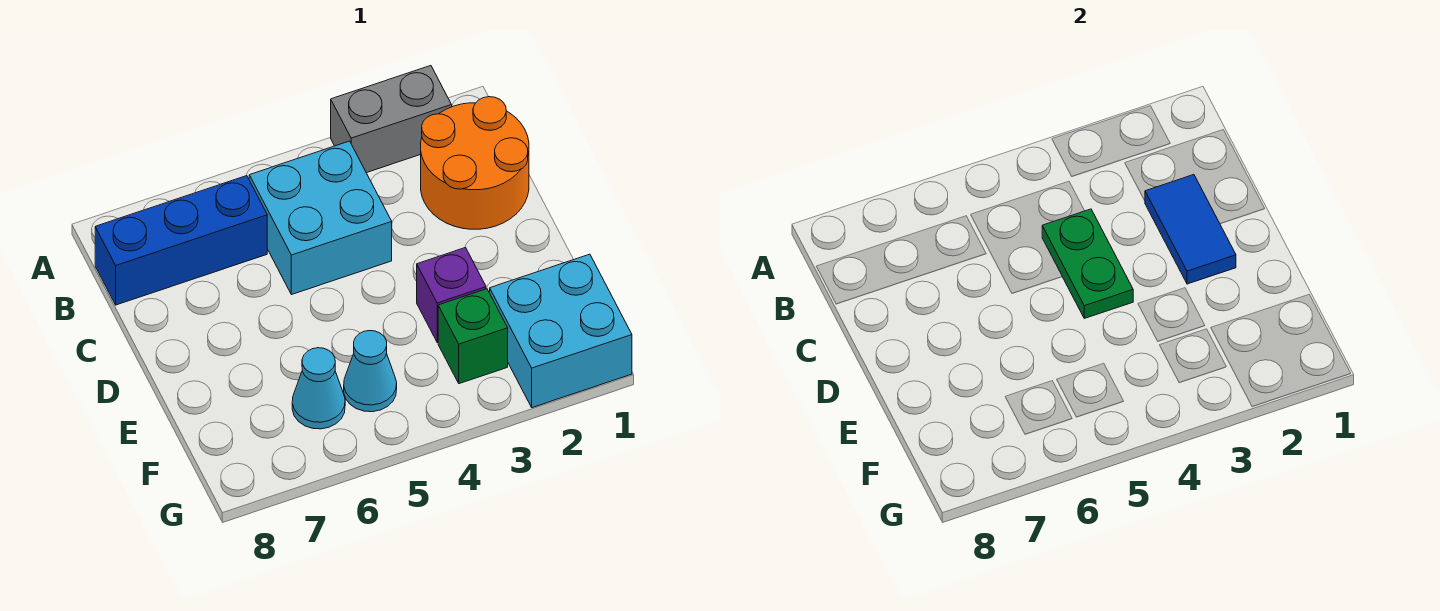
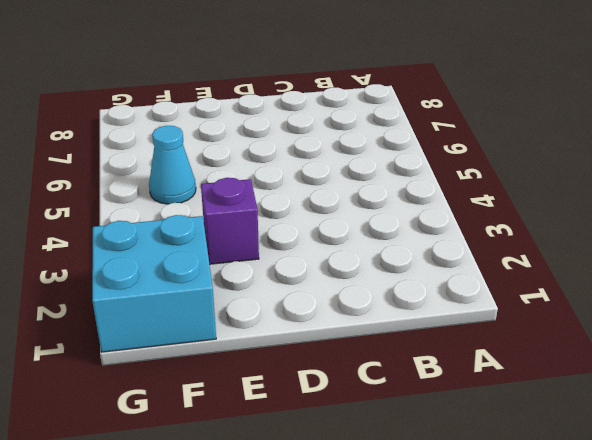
none -> grey brick A2:A3 level 1
none -> orange round brick B1:C2 level 1

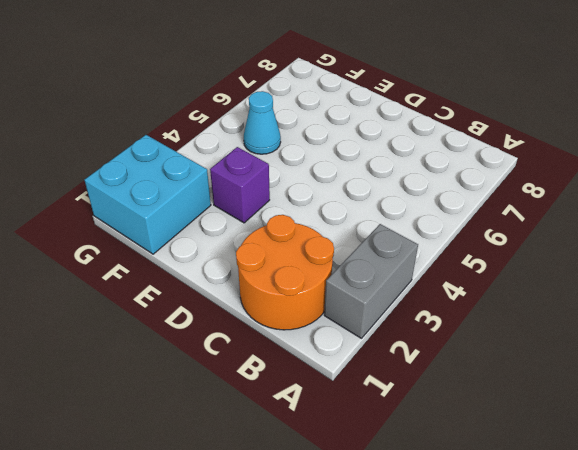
none -> cyan brick B4:C5 level 1
none -> blue brick B6:B8 level 1

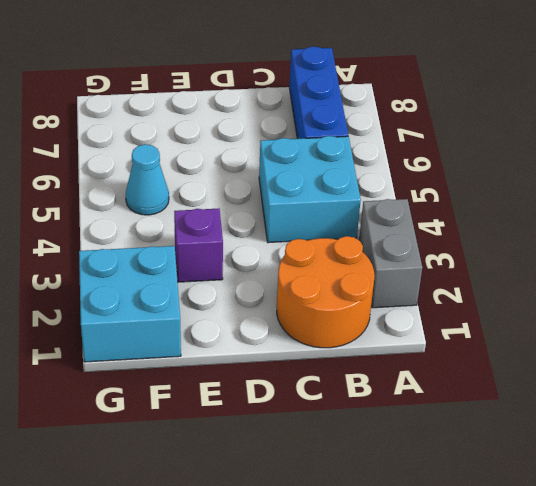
none -> green brick F3 level 1
none -> cyan cone F6 level 1

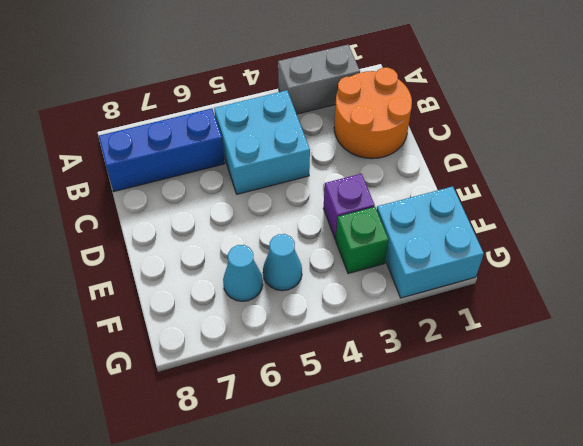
none -> blue tile C2:D2 level 2
none -> green plate C4:D4 level 2

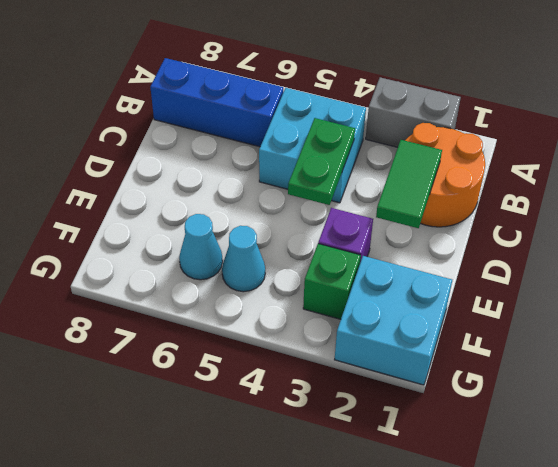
green tile C2:D2 level 2 -> blue tile C2:D2 level 2

